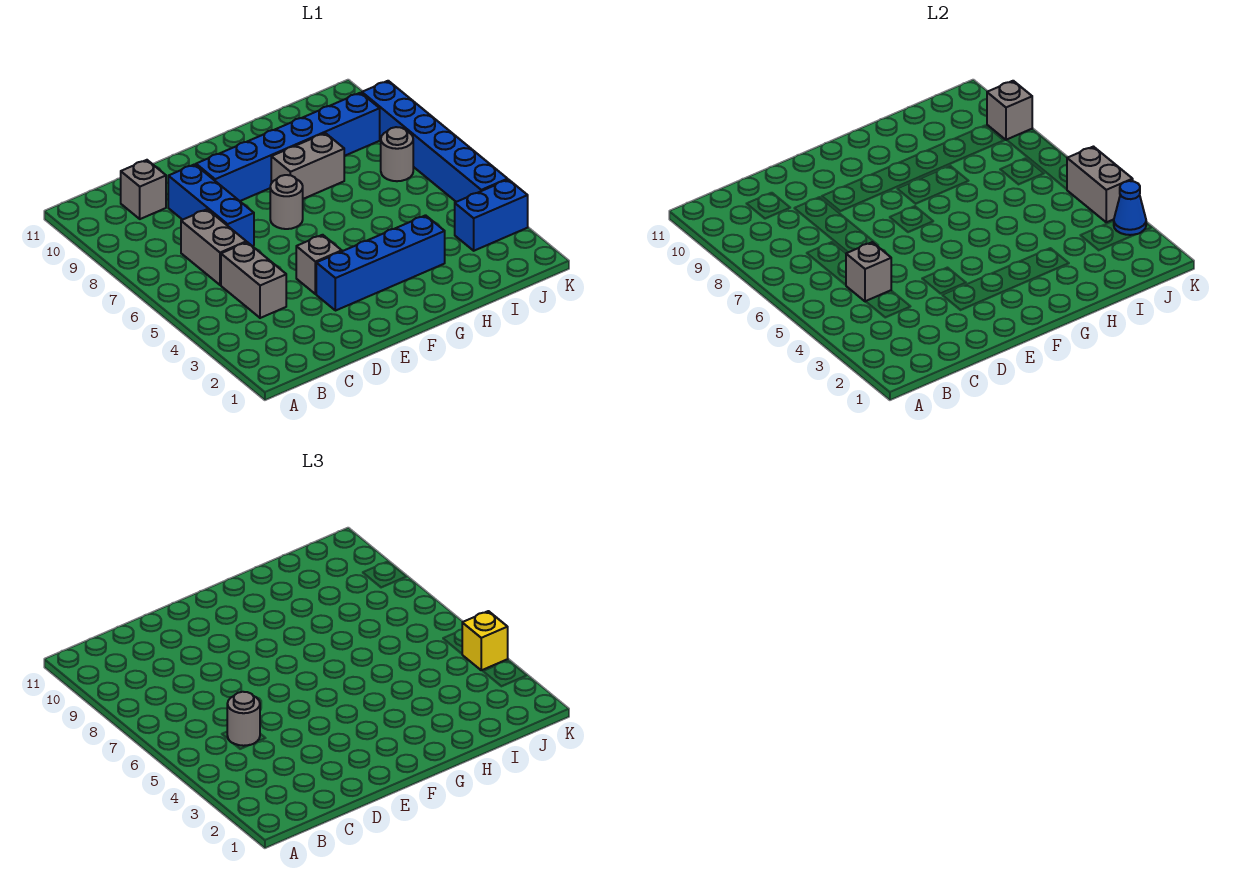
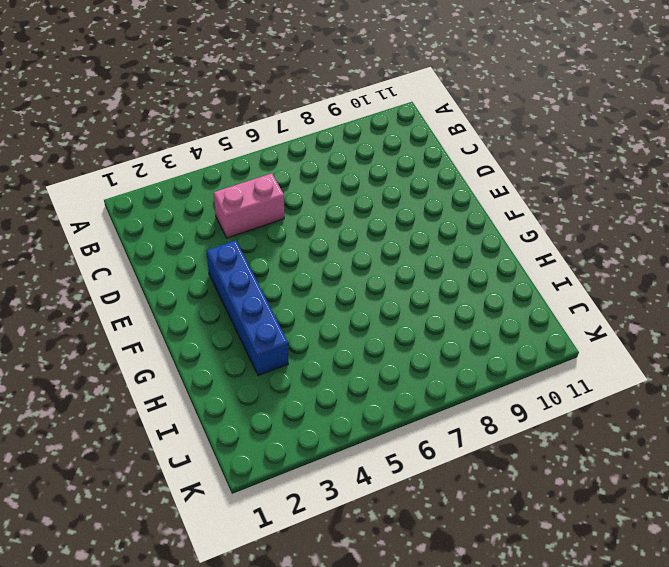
pink brick C4:C5 level 1 -> grey brick C4:C5 level 1
none -> grey brick C6:C7 level 1
none -> grey brick C10 level 1
none -> blue brick D7:D9 level 1

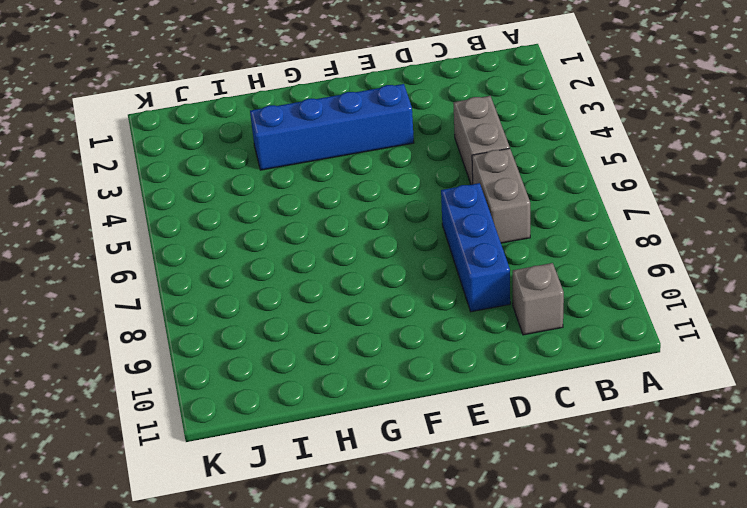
none -> grey brick E4 level 1
none -> blue brick E9:J9 level 1
none -> grey round brick F7 level 1

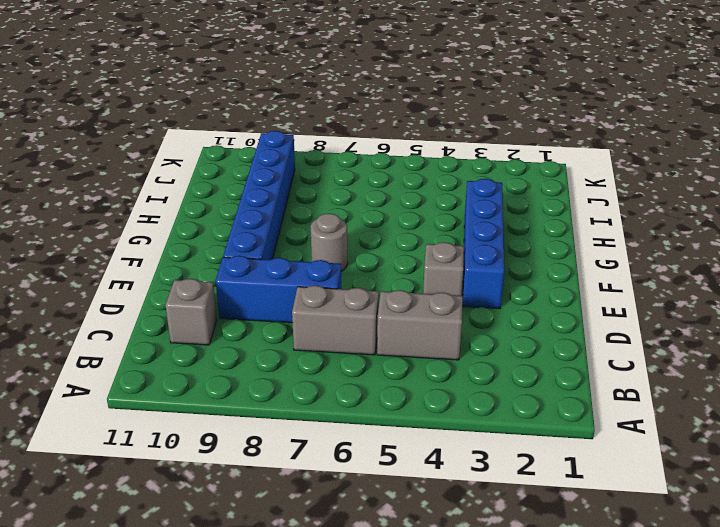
none -> grey brick G8:H8 level 1
none -> blue brick J3:K3 level 1
none -> grey round brick J7 level 1

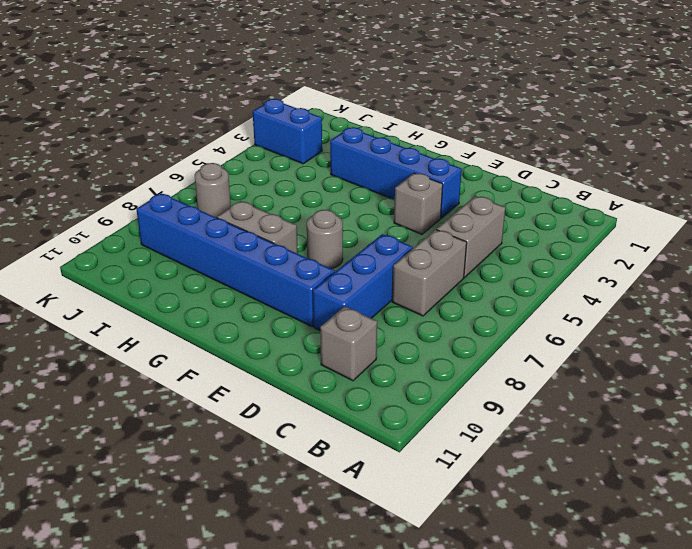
none -> blue brick K4:K9 level 1
none -> grey brick C5 level 2
none -> blue cone K3 level 2

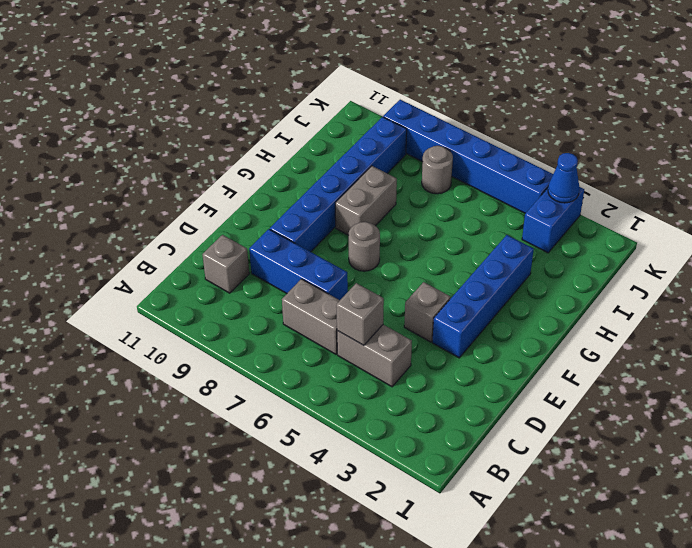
none -> grey brick K4:K5 level 2
none -> grey brick K9 level 2
none -> grey round brick C5 level 3

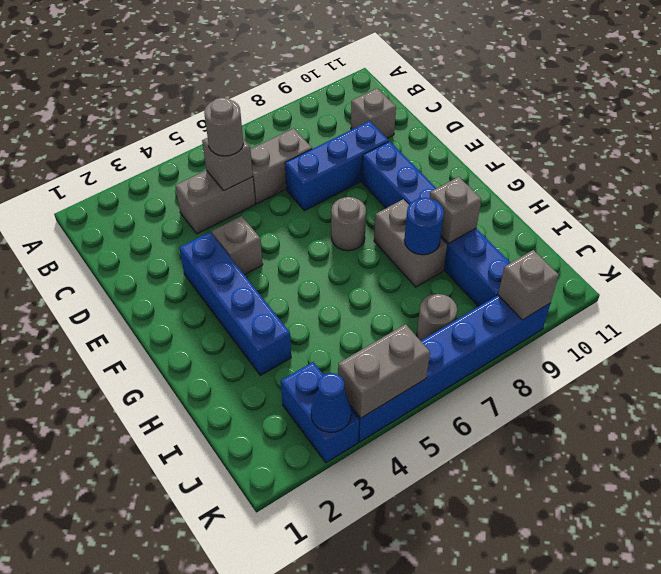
blue round brick H8 level 2 -> none
grey brick H9 level 2 -> none
none -> yellow brick K4 level 3

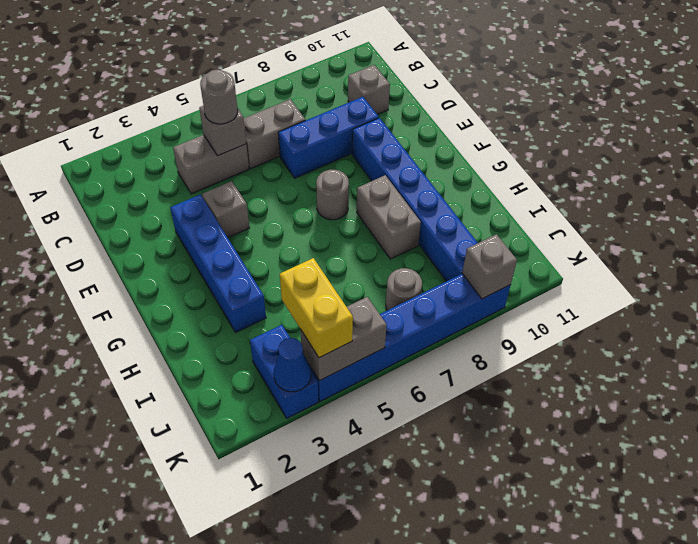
yellow brick J4:K4 level 3 -> yellow brick K4 level 3

